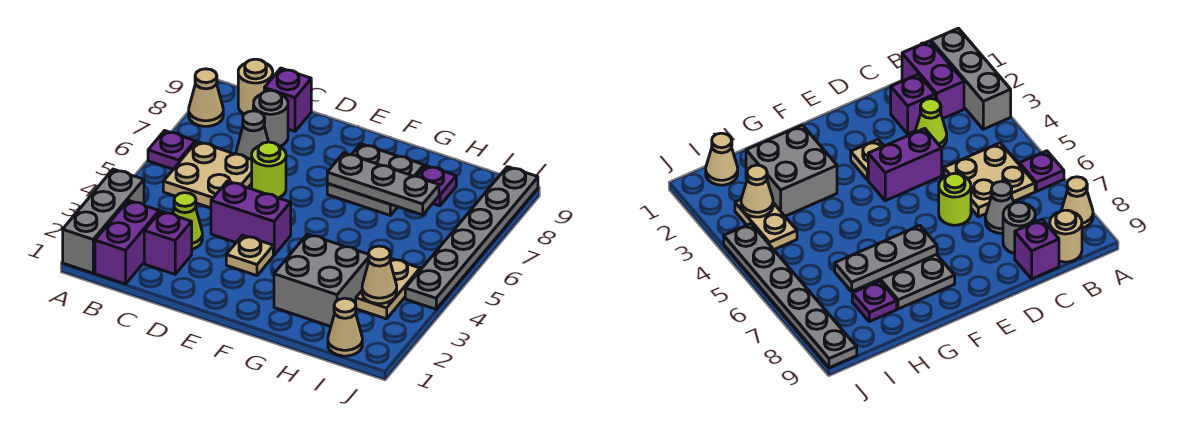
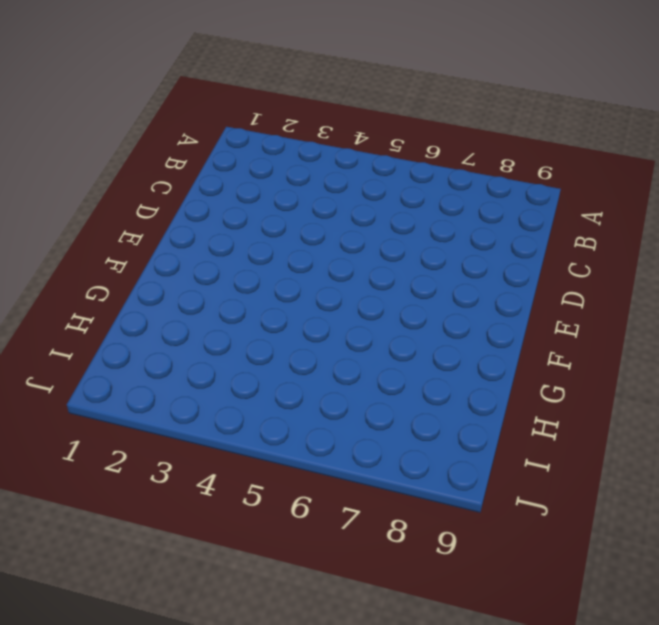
none -> grey brick A1:A3 level 1
none -> purple plate A6 level 1
none -> tan cone A8 level 1

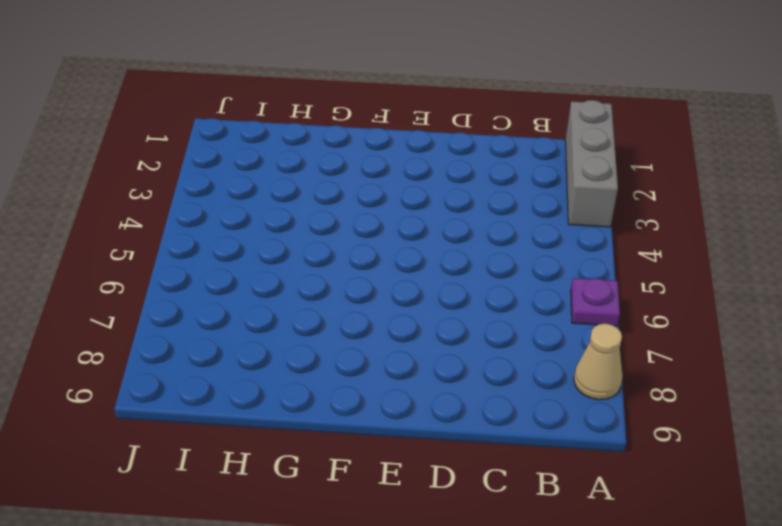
none -> purple brick B1:B2 level 1
none -> tan plate B5:C6 level 1
none -> tan round brick B9 level 1

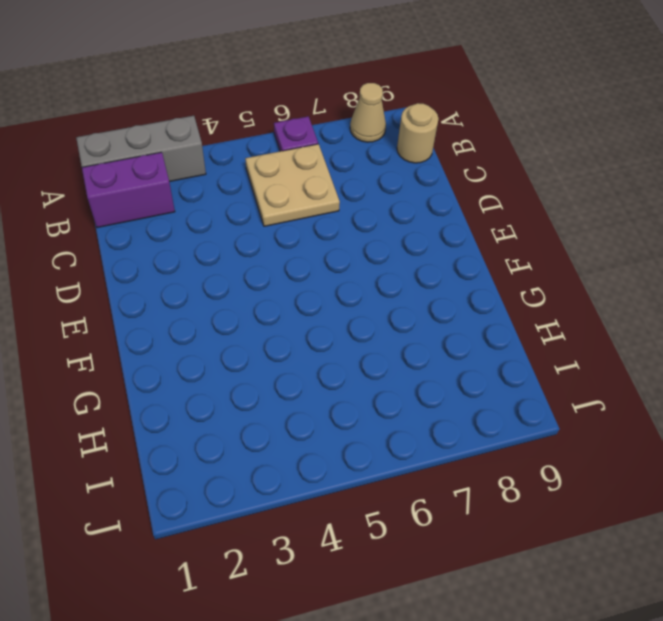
none -> purple brick C2 level 1
none -> lime cone C3 level 1
none -> grey cone C7 level 1

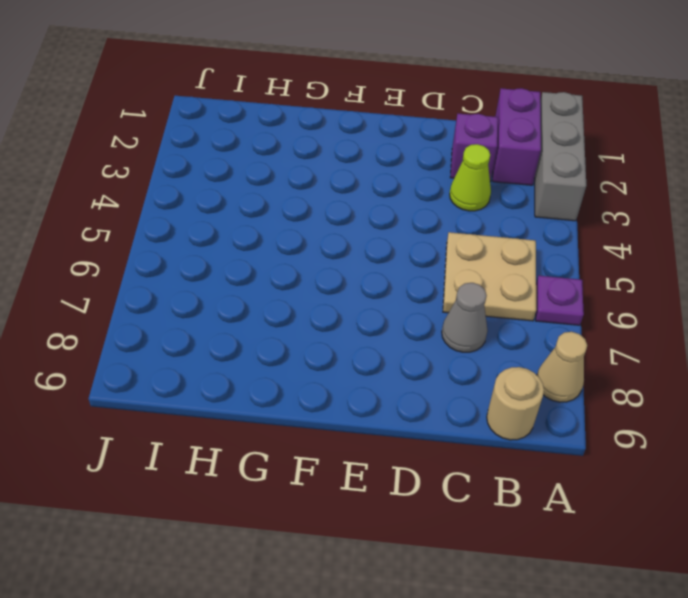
none -> grey round brick C8 level 1
none -> purple brick C9 level 1
none -> purple brick D4:E4 level 1

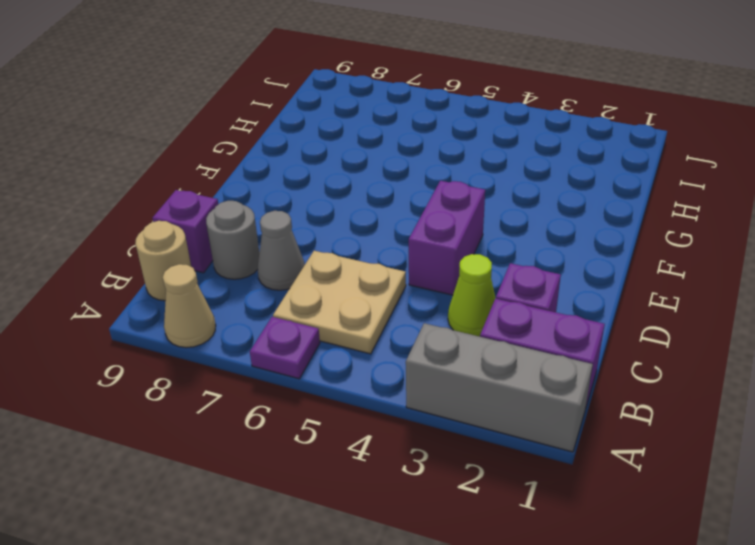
none -> lime round brick D6 level 1
none -> tan plate E3 level 1
none -> grey plate F7:G8 level 1

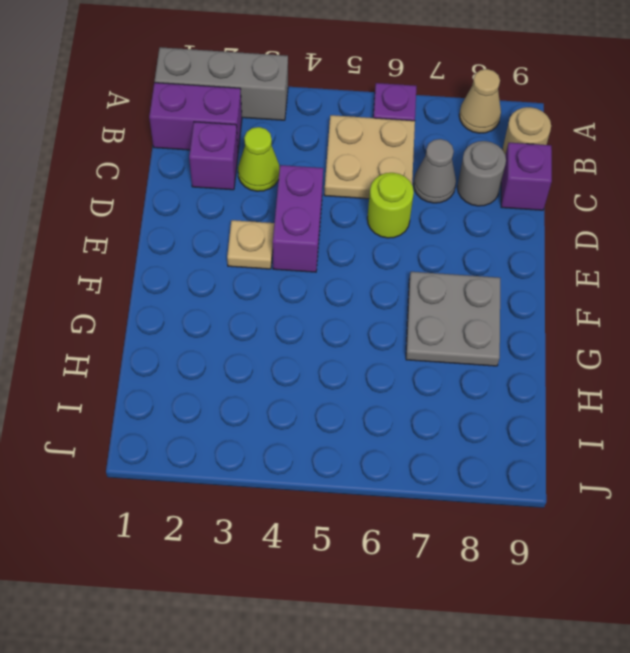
none -> grey brick G2:H3 level 1
none -> purple plate H8 level 1
none -> tan cone I1 level 1

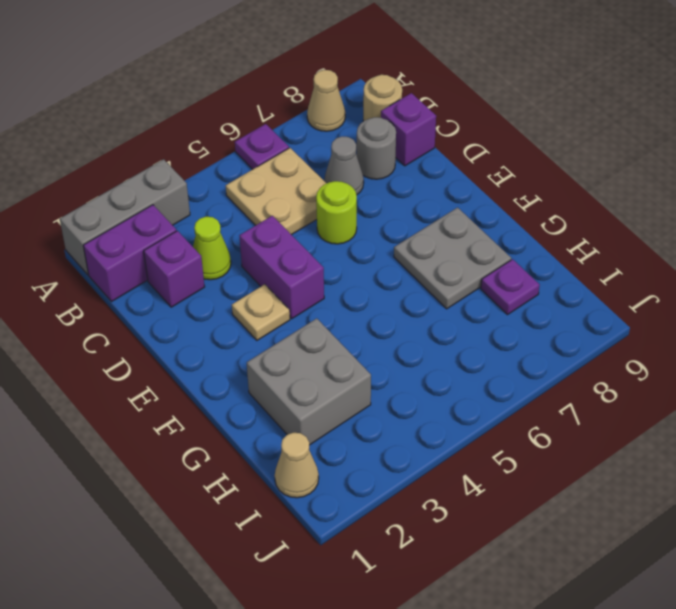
none -> tan plate I3:I4 level 1
none -> grey plate J4:J9 level 1
none -> grey plate F7:H7 level 2

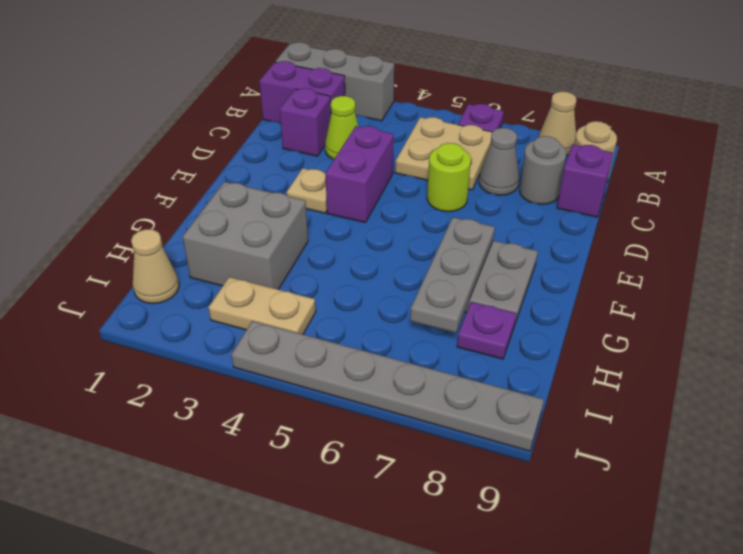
none -> tan cone I3 level 2

